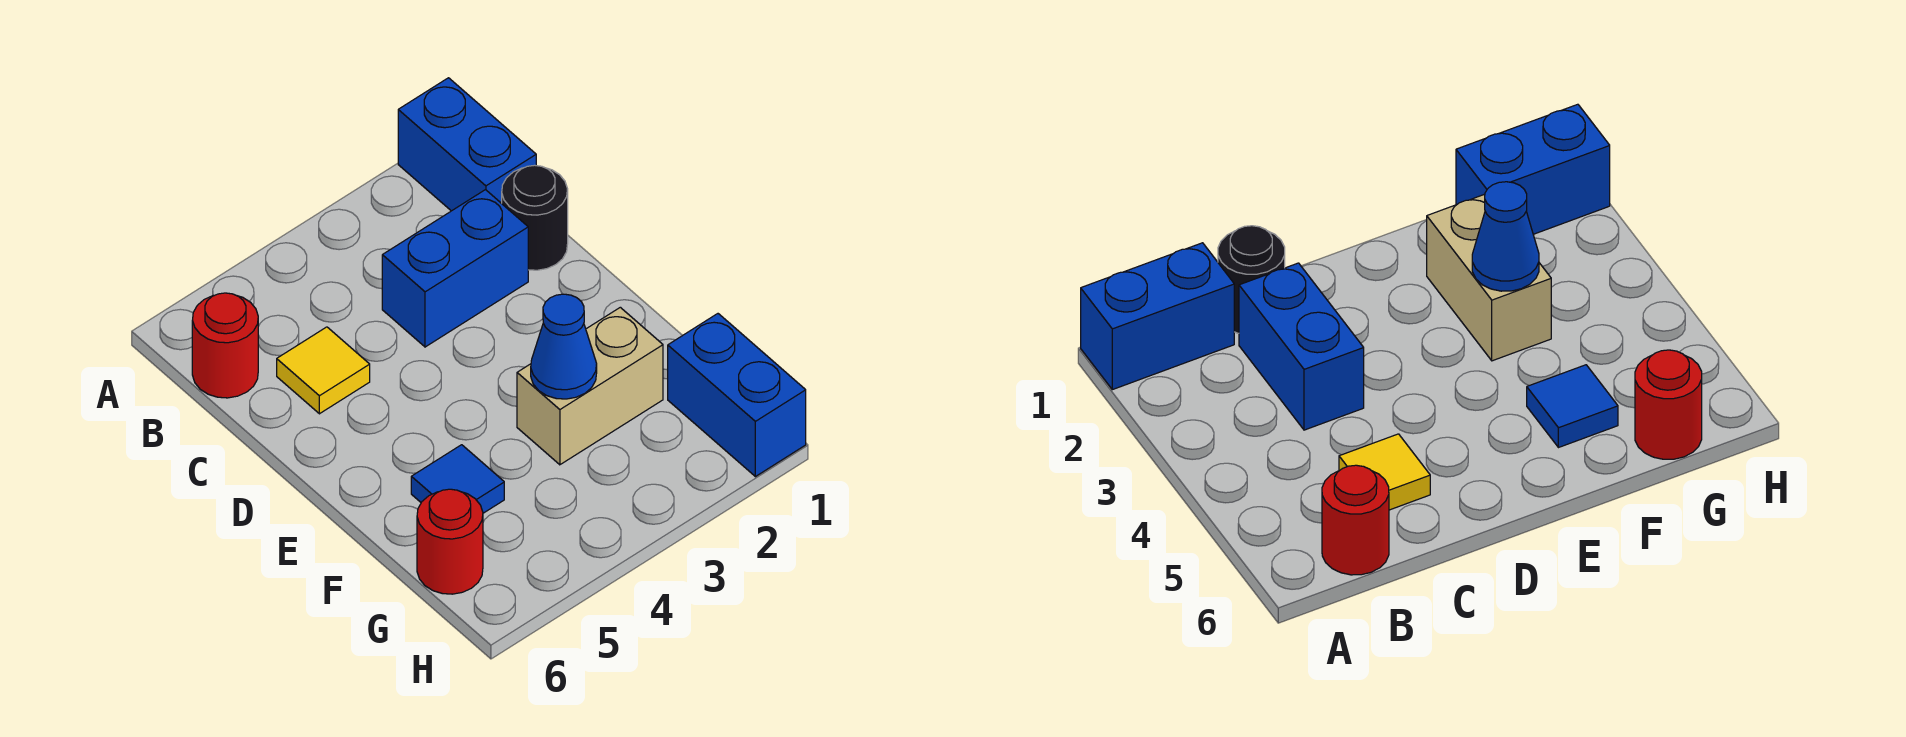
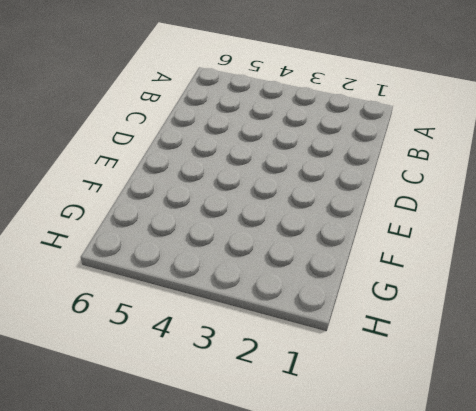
none -> blue brick A1:B1 level 1
none -> red round brick B6 level 1

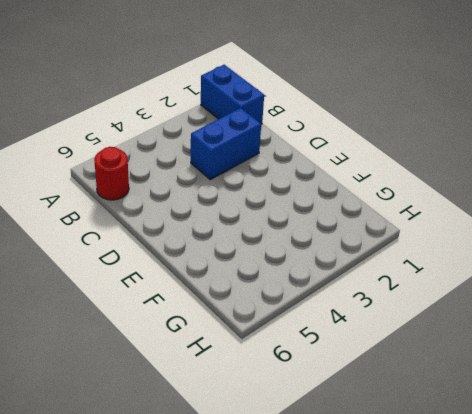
none -> black round brick C1 level 1
none -> yellow tile C5 level 1

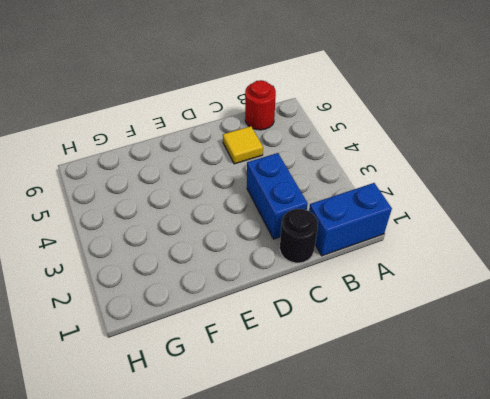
none -> tan brick F2:F3 level 1
none -> blue tile F5 level 1

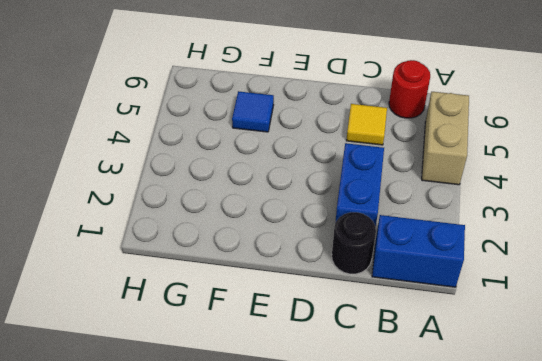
tan brick A4:A5 level 1 -> tan brick F2:F3 level 1
none -> blue brick G1:H1 level 1
none -> red round brick G6 level 1

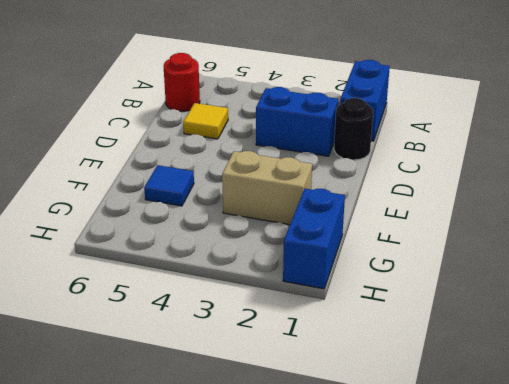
none -> red round brick G6 level 1
none -> blue cone F3 level 2

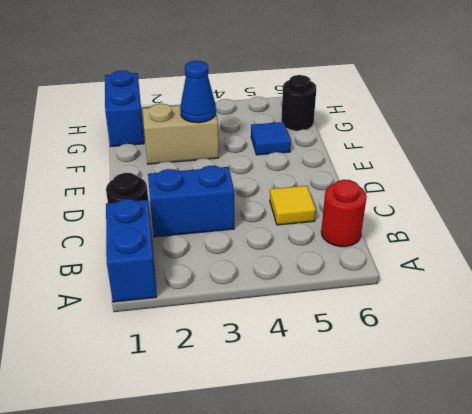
black round brick G6 level 1 -> red round brick G6 level 1

